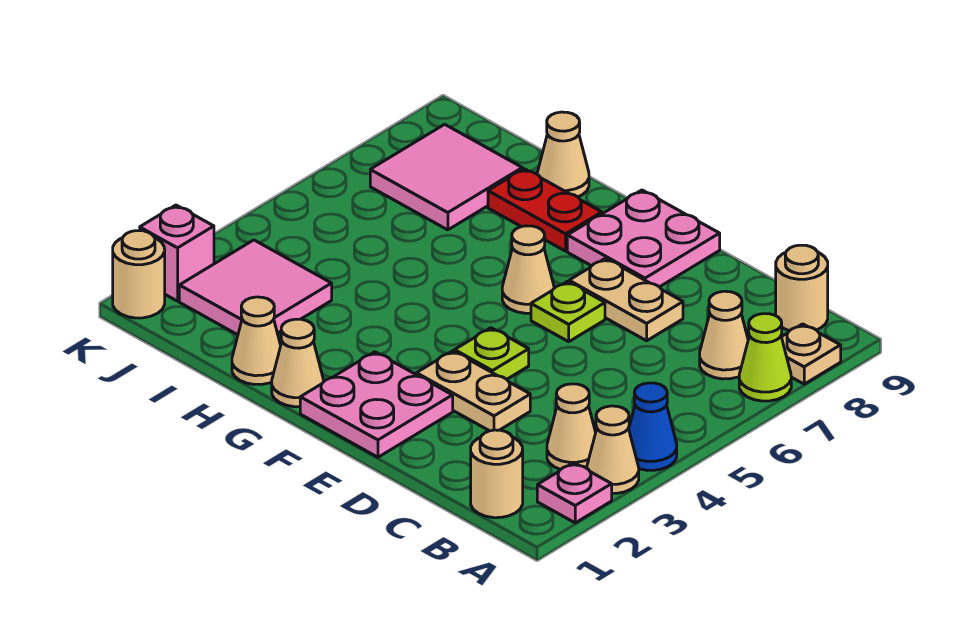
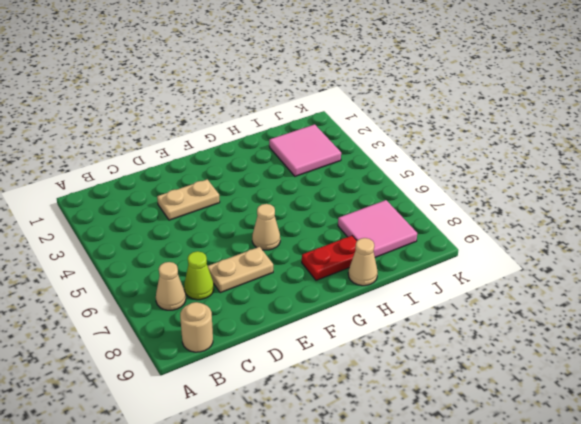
lime cone C7 level 1 -> lime cone A7 level 1
none -> pink plate A2 level 1
none -> tan cone A3 level 1
none -> blue cone A4 level 1

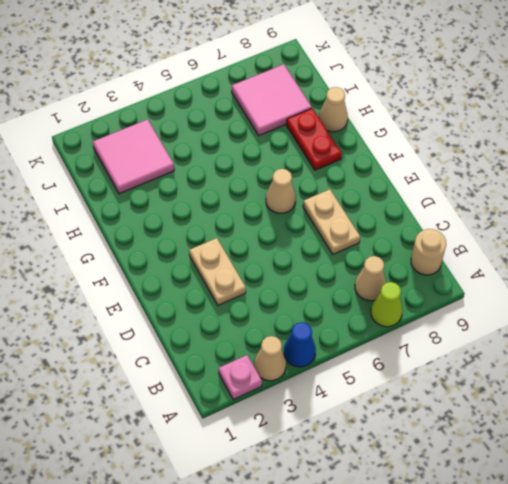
none -> tan plate A8 level 1
none -> tan round brick B1 level 1
none -> tan cone B3 level 1

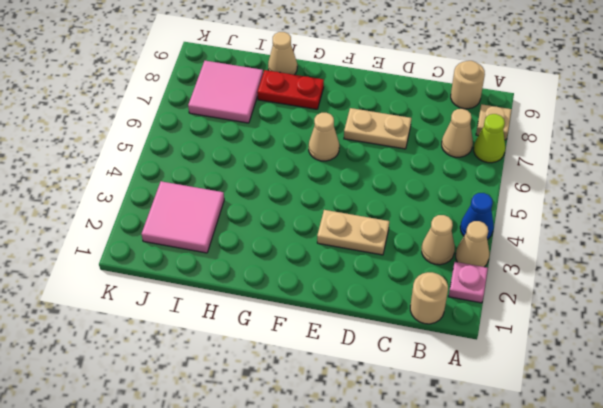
none -> pink plate E1:F2 level 1
none -> lime plate E4 level 1
none -> lime plate E6 level 1

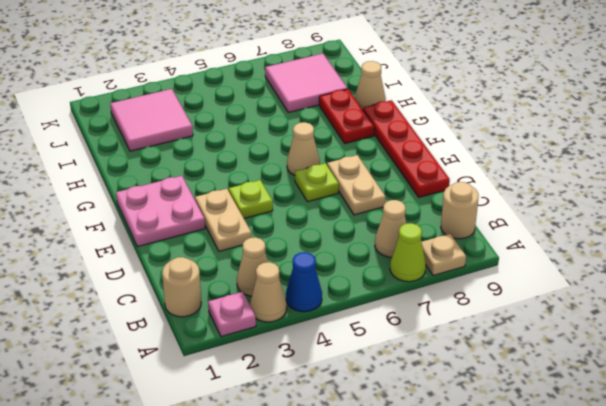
red plate D9:G9 level 1 -> pink plate E8:F9 level 1
none -> tan cone G1 level 1
none -> tan cone H1 level 1
none -> tan round brick K1 level 1

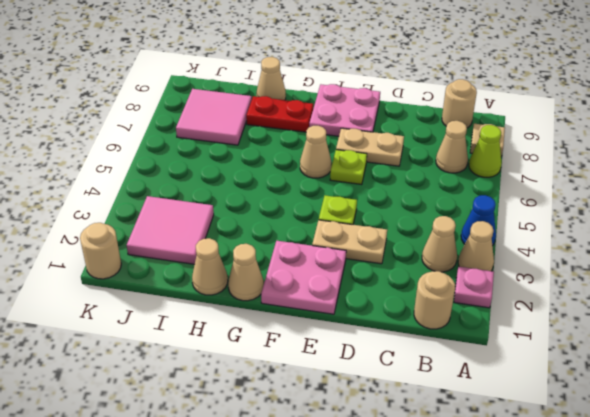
none -> pink brick K2 level 1

